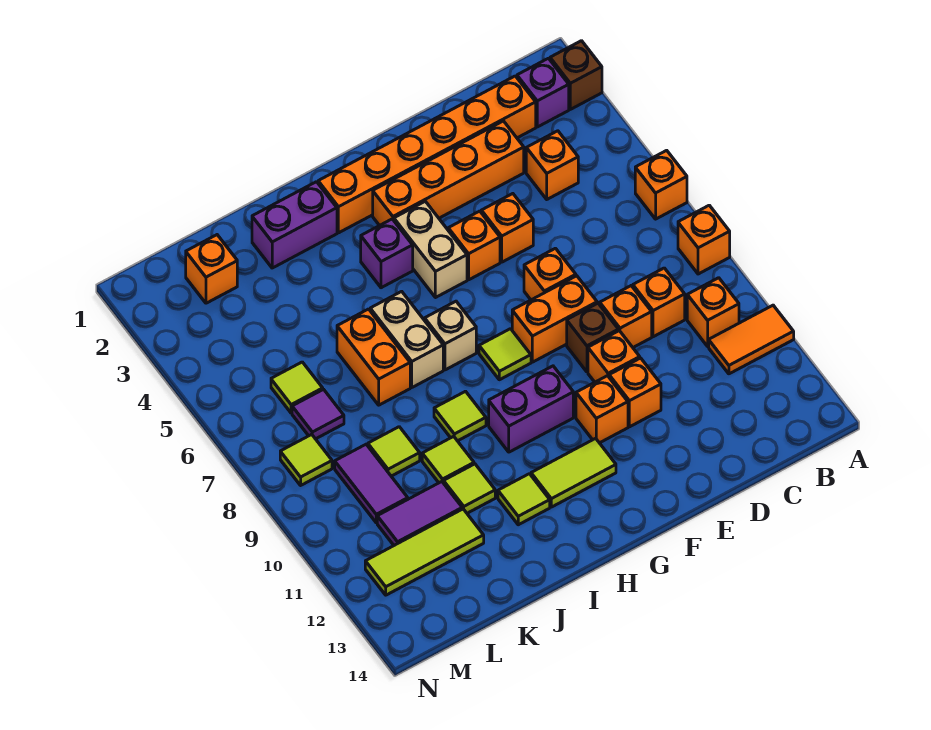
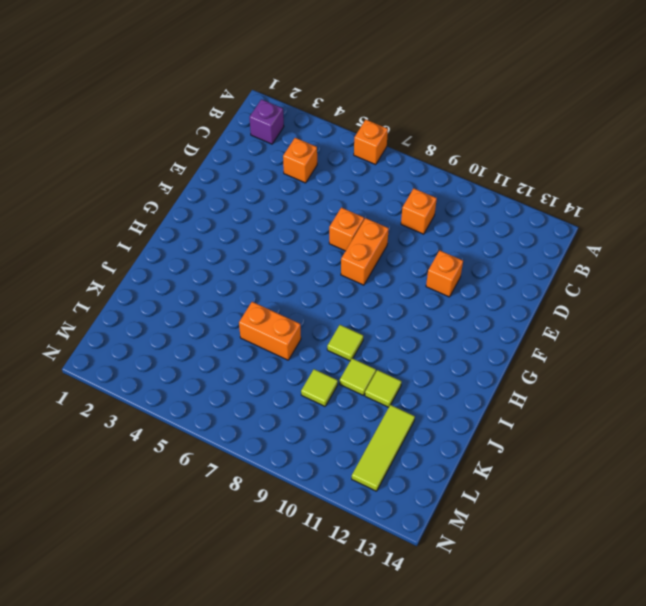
none -> brown brick A2 level 1
none -> orange brick A8 level 1
none -> orange tile A11:B11 level 1
none -> orange brick B10 level 1

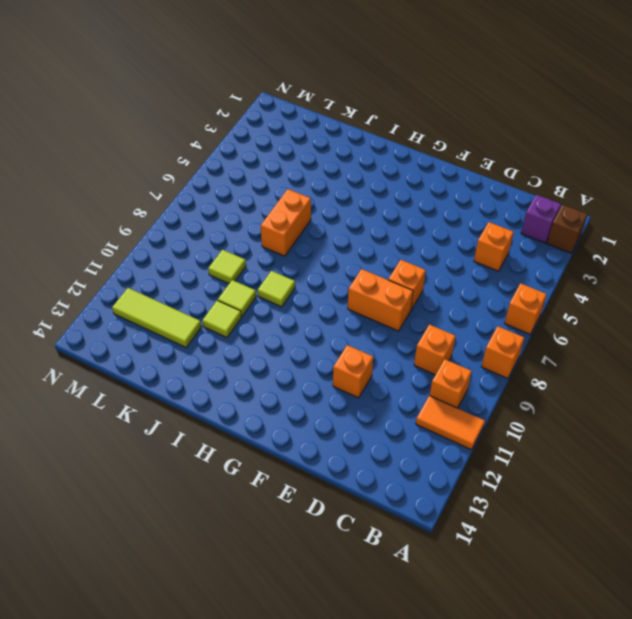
none -> orange brick C2:H2 level 1
none -> orange brick D3:G3 level 1
none -> orange brick D9 level 1
none -> orange brick E5 level 1

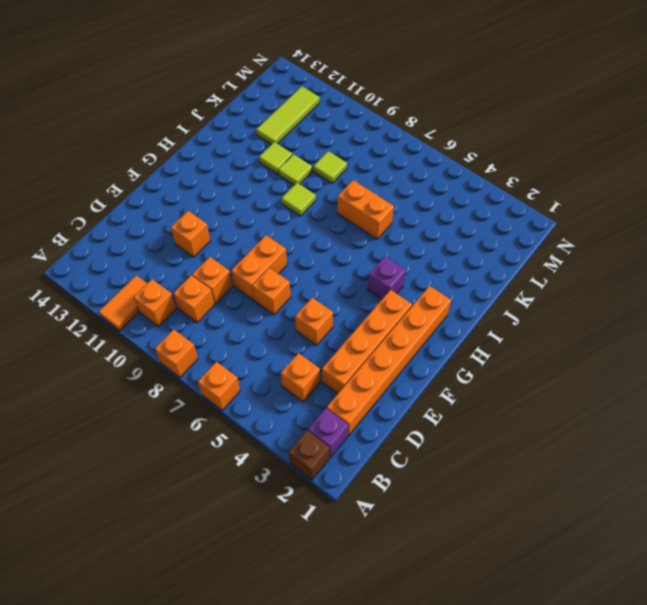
none -> brown brick E9 level 1
none -> orange brick E10 level 1
none -> orange brick F5 level 1
none -> orange brick F11 level 1

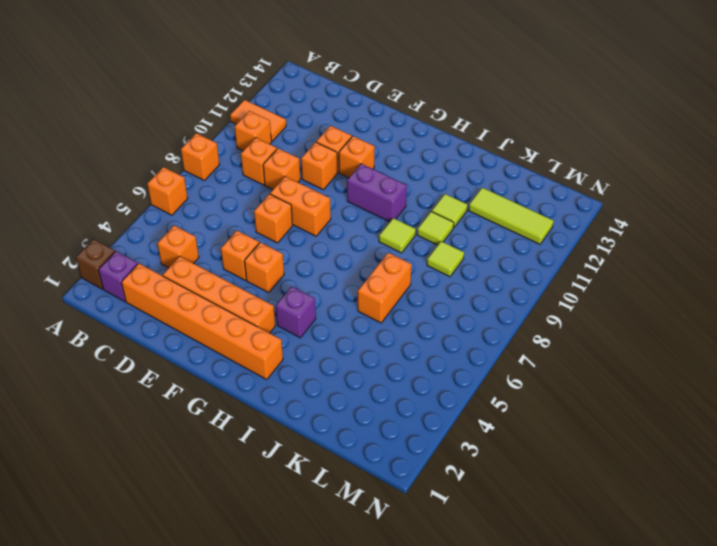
none -> brown brick E9 level 1
none -> tan brick G4:G5 level 1
none -> lime tile G8 level 1
none -> lime tile G12:H12 level 1

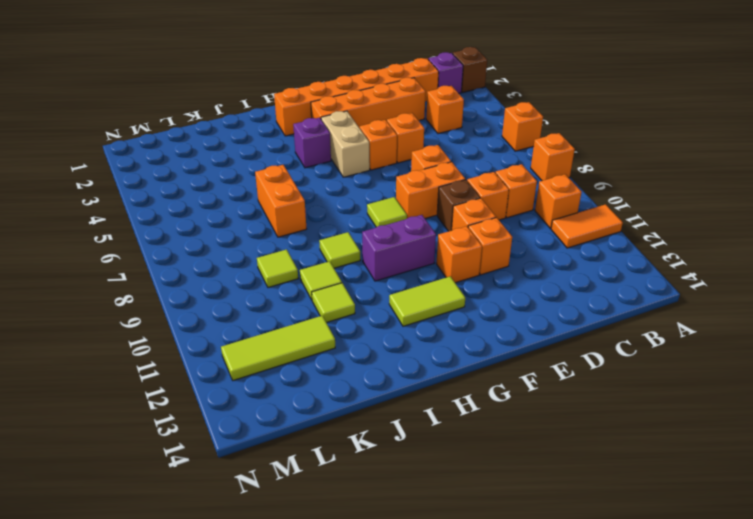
none -> tan brick H7 level 1
none -> purple brick I2:J2 level 1
none -> tan brick I6:I7 level 1
none -> lime tile I12 level 1

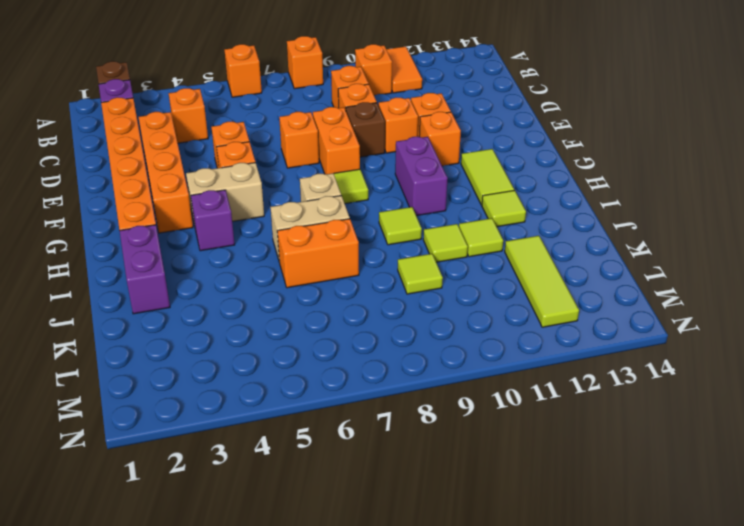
none -> purple tile K11:L11 level 1
none -> orange brick L2 level 1
none -> lime tile L6 level 1
none -> purple tile L7 level 1

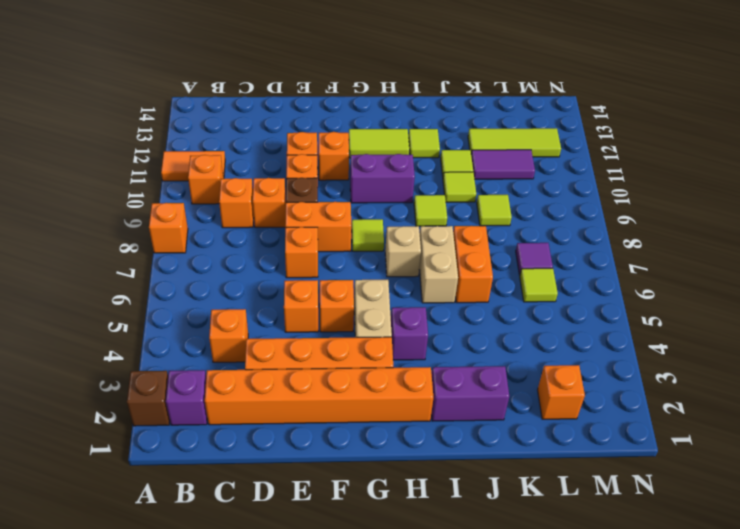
none -> orange brick A6 level 1
none -> purple tile L9:L10 level 1
none -> lime tile M8 level 1

